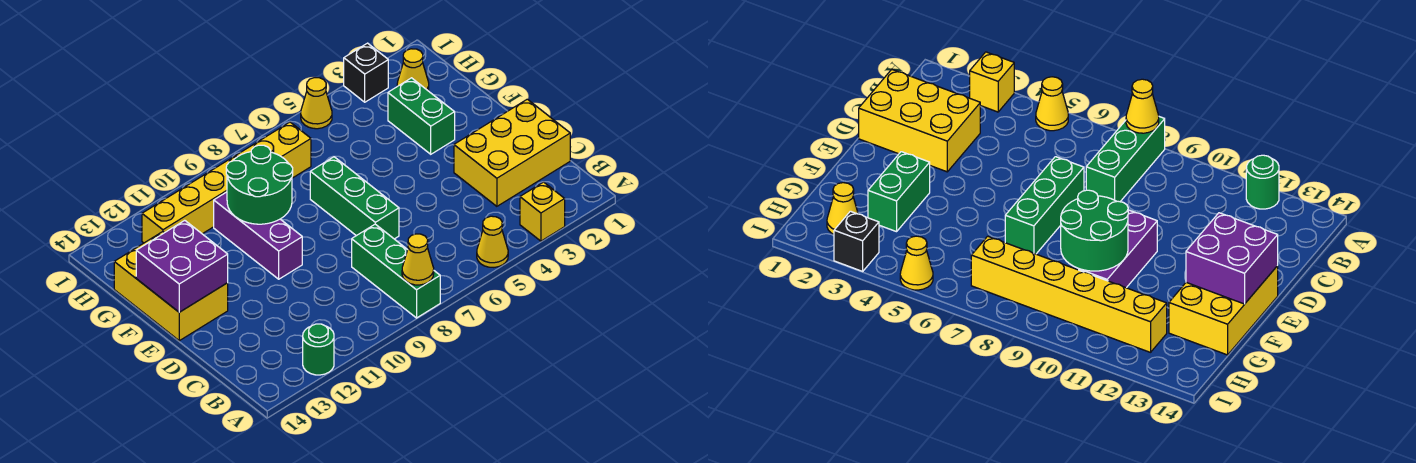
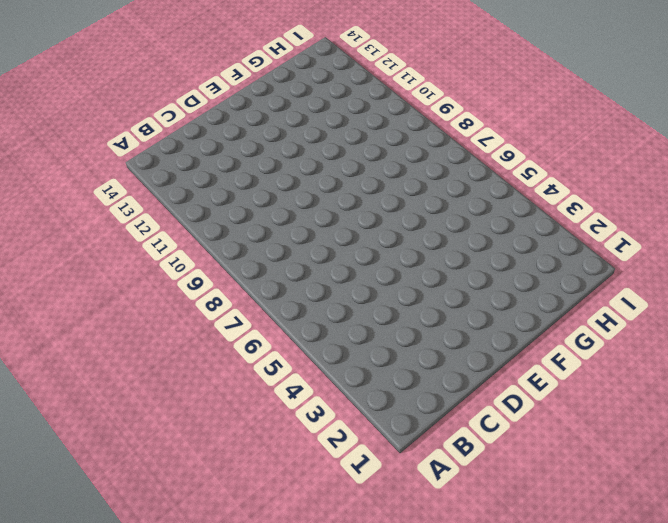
none -> yellow brick A3 level 1
none -> yellow cone A5 level 1
none -> green brick A8:C8 level 1

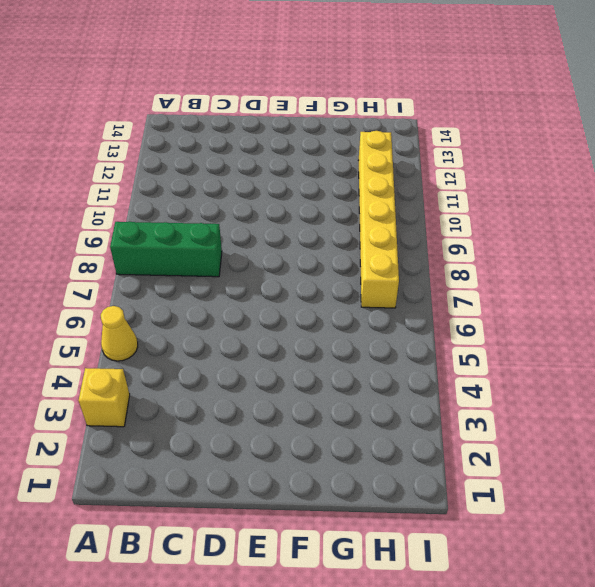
none -> green round brick A12 level 1
none -> yellow brick C1:D3 level 1
none -> green brick D7:F7 level 1

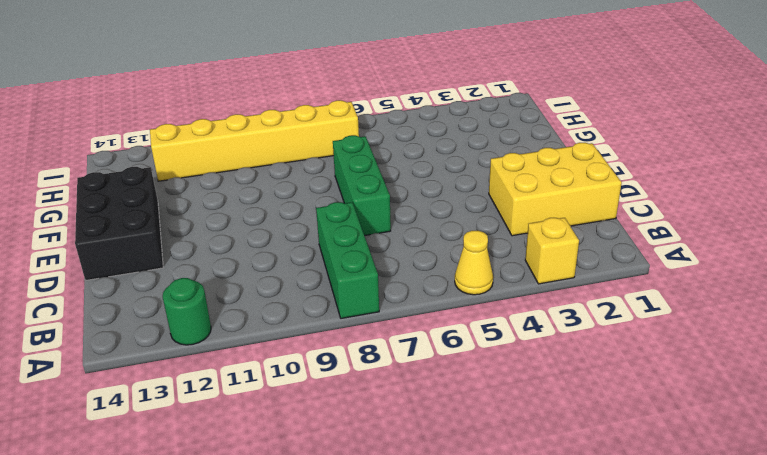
black brick D13:F14 level 1 -> yellow brick E13:G14 level 1
none -> purple brick E10:G10 level 1
none -> green brick F3:G3 level 1
none -> yellow cone H2 level 1

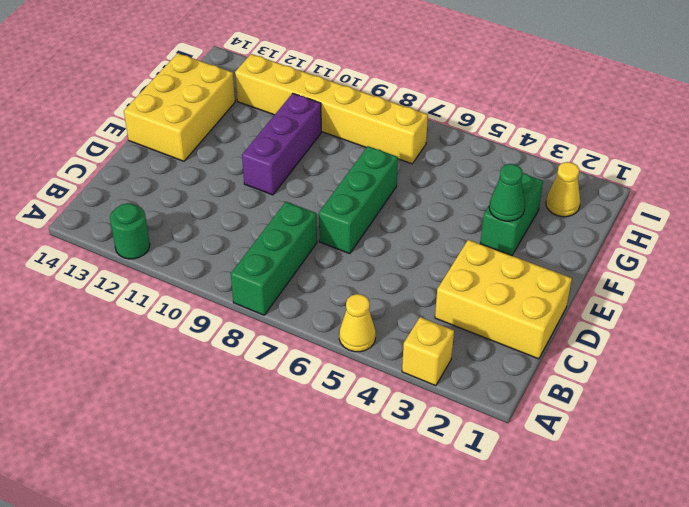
green cone F3 level 2 -> none
none -> black brick I3 level 1
none -> yellow cone I5 level 1
none -> yellow cone A8 level 2

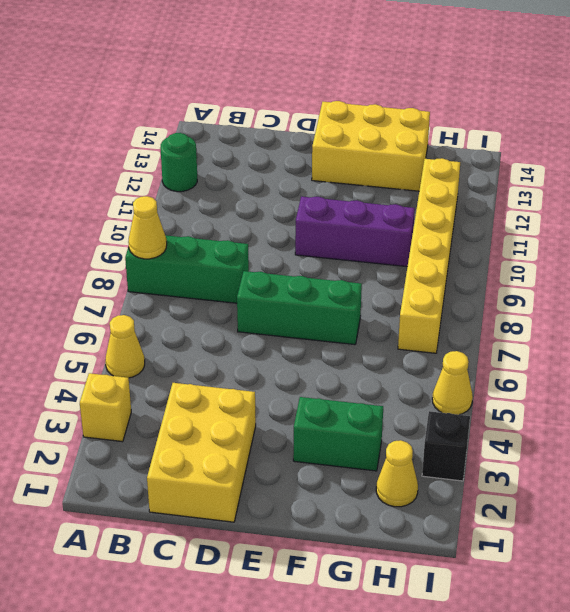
none -> purple brick E13:F14 level 2
none -> green round brick F9:G10 level 2

